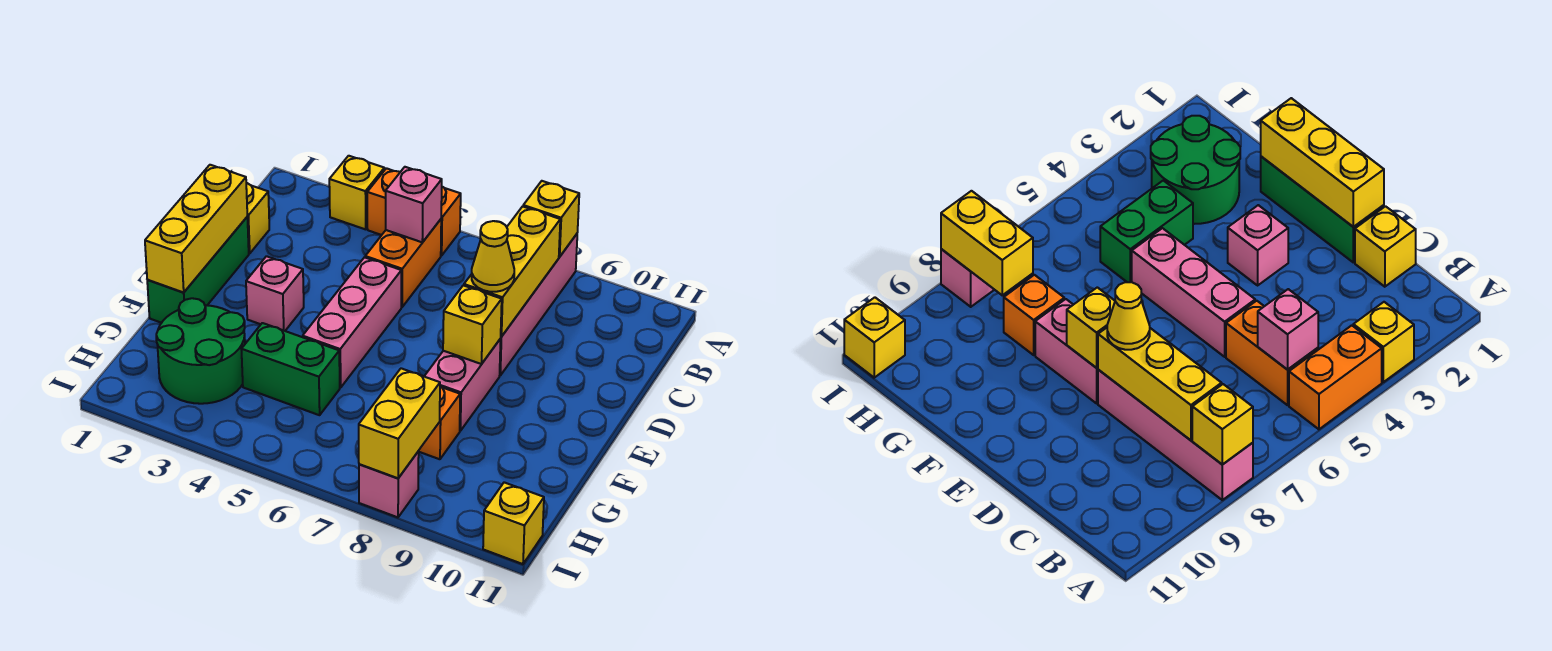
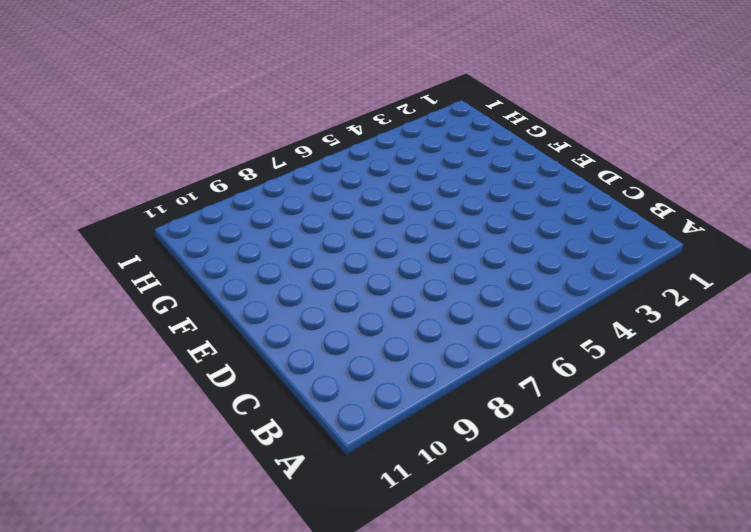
none -> yellow brick A3 level 1
none -> orange brick A4:A5 level 1
none -> pink brick A8:D8 level 1

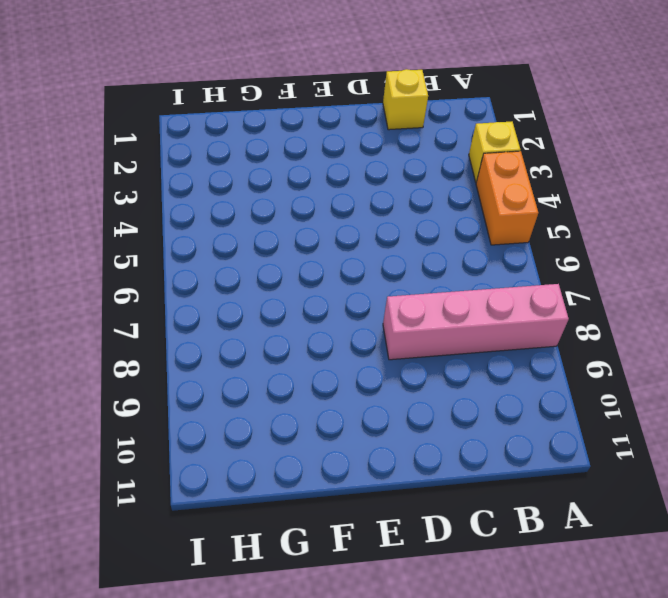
none -> orange brick B5:C5 level 1
none -> green brick D1:F1 level 1
none -> pink brick D5:F5 level 1

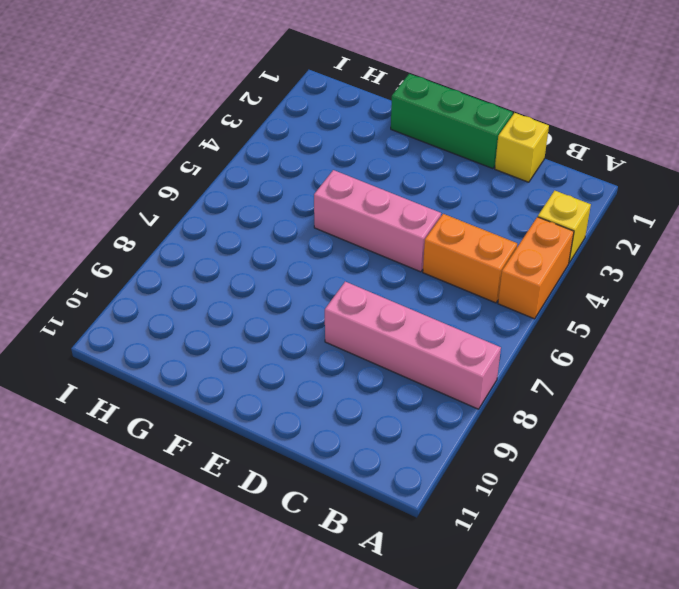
none -> pink brick E3 level 1
none -> pink brick E8:F8 level 1
none -> green round brick G2:H3 level 1

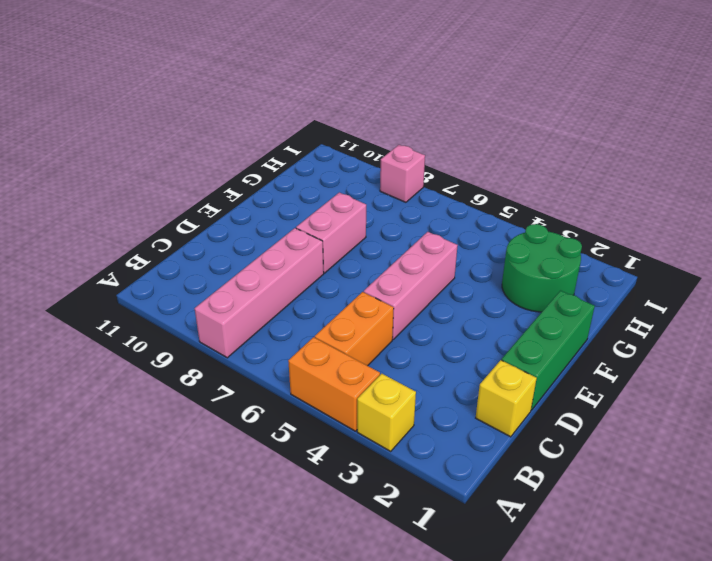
none -> pink brick E3 level 1
none -> green brick G4:G5 level 1
none -> orange brick G8 level 1

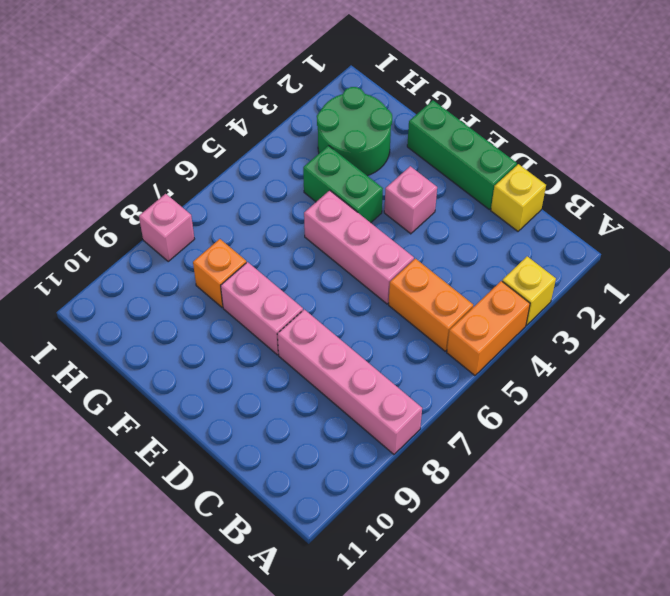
green brick F4:G4 level 1 -> green brick G4:G5 level 1
none -> yellow brick I11 level 1
none -> yellow brick A8 level 2
none -> pink brick B5 level 2

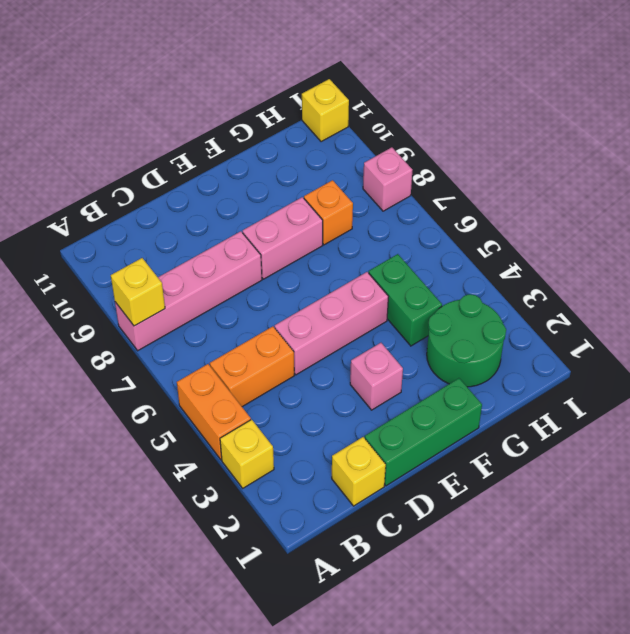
none -> pink brick B5 level 2
none -> yellow brick B8:D8 level 2
none -> yellow brick D1:F1 level 2

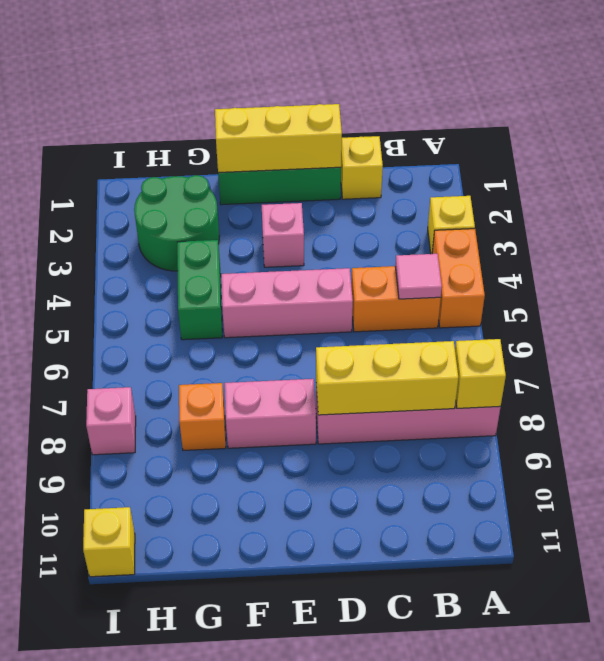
pink tile B5 level 2 -> pink brick B5 level 2
none -> yellow brick E8 level 2
none -> yellow brick H8:I8 level 2
none -> yellow cone D8 level 3

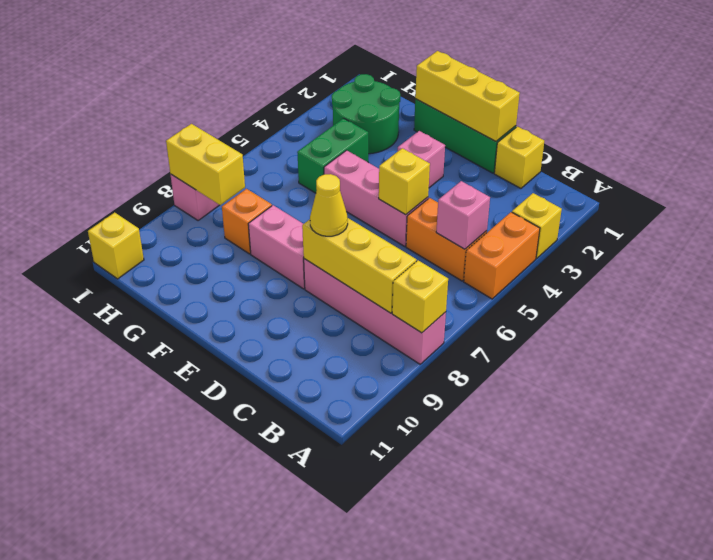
yellow brick D5 level 2 -> yellow brick E8 level 2

